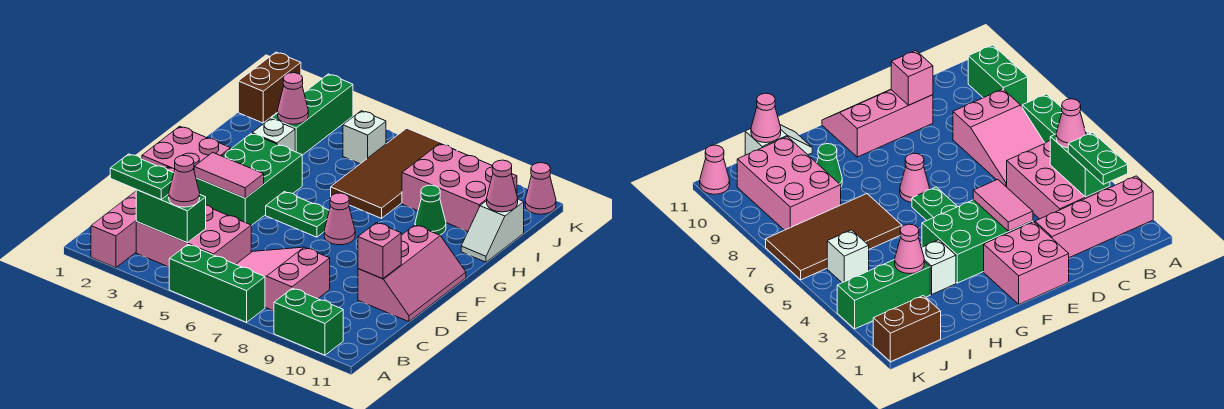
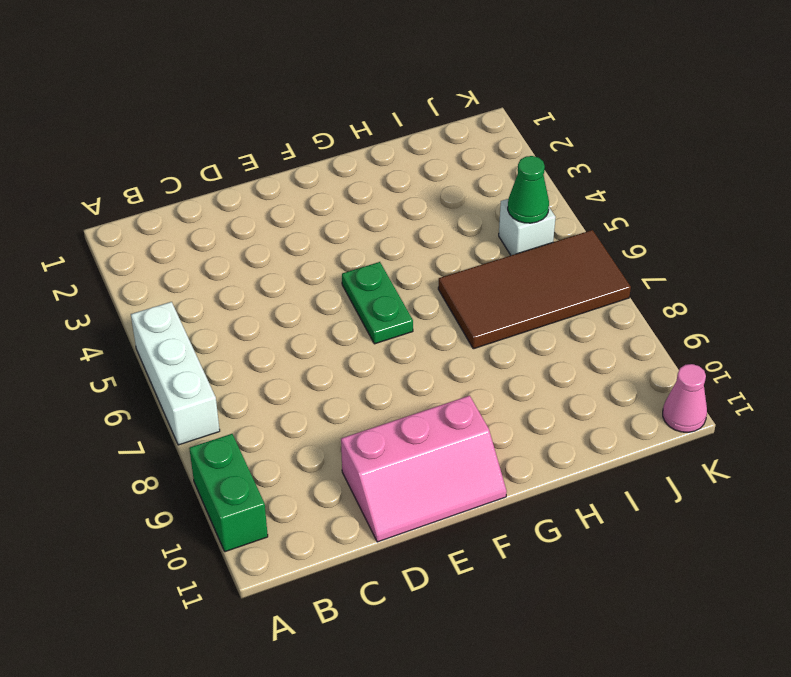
white brick A5:A7 level 1 -> green brick A5:A7 level 1
green cone J5 level 2 -> green cone H9 level 1
none -> pink brick A2:D2 level 1
none -> pink brick B3:C5 level 1
none -> pink slope B6:C8 level 1 top 8

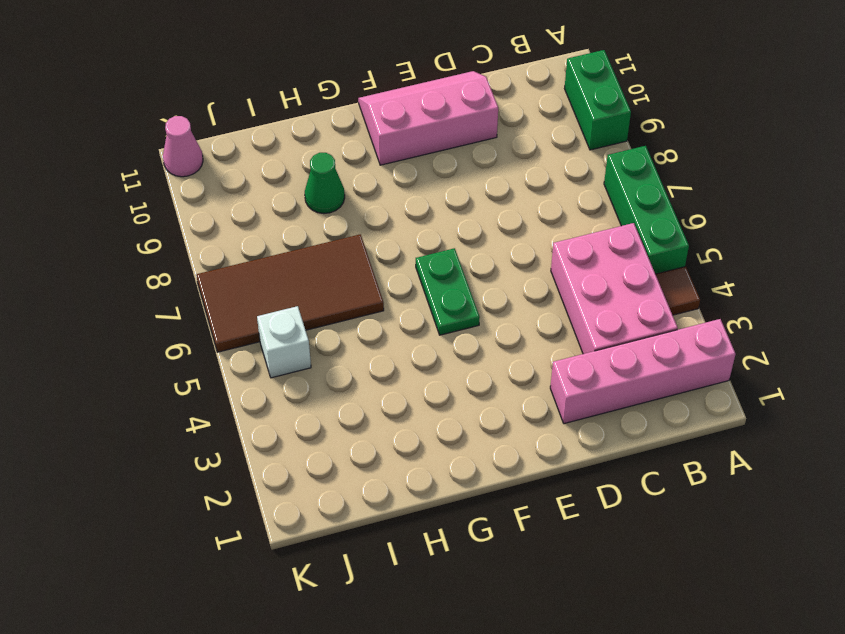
brown tile A4 level 1 -> none
none -> pink slope B6:C8 level 1 top 8
none -> pink brick E1:F2 level 1
none -> green brick E3:G4 level 1

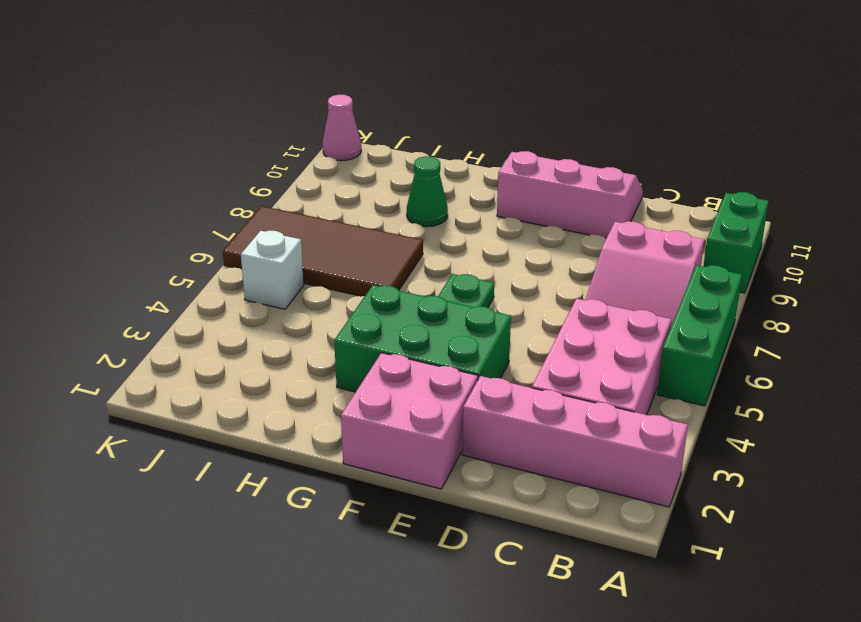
none -> pink cone F7 level 1
none -> white brick H3 level 1
none -> white slope H11:I11 level 1 top I

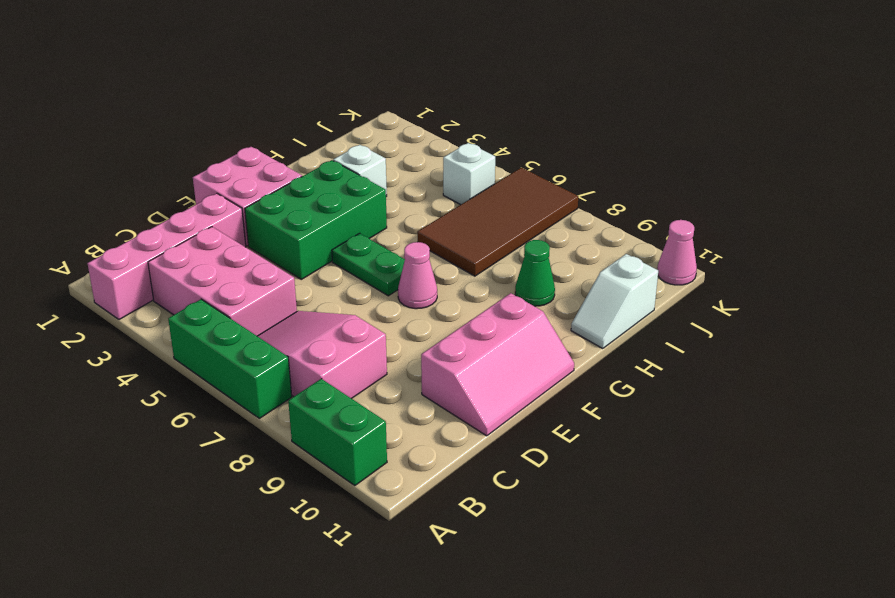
none -> green brick I3:K3 level 1
none -> pink brick I8:J10 level 1
none -> brown brick J1:K1 level 1

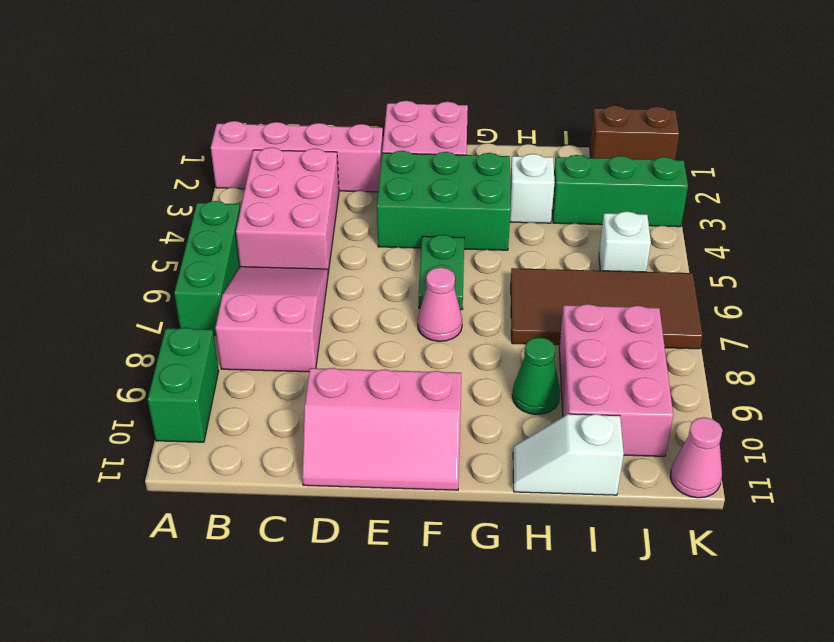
none -> green brick B3:B4 level 2
none -> pink brick D10 level 2
none -> pink tile E3:E4 level 2

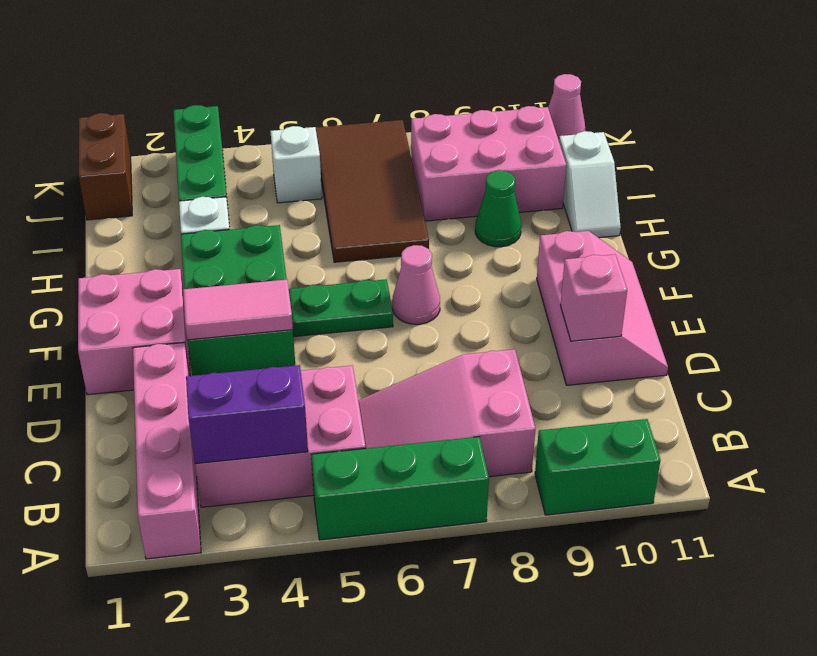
purple brick B3:B4 level 2 -> green brick B3:B4 level 2
none -> pink cone I3 level 2
none -> pink cone I11 level 2
none -> green plate B2:B3 level 3

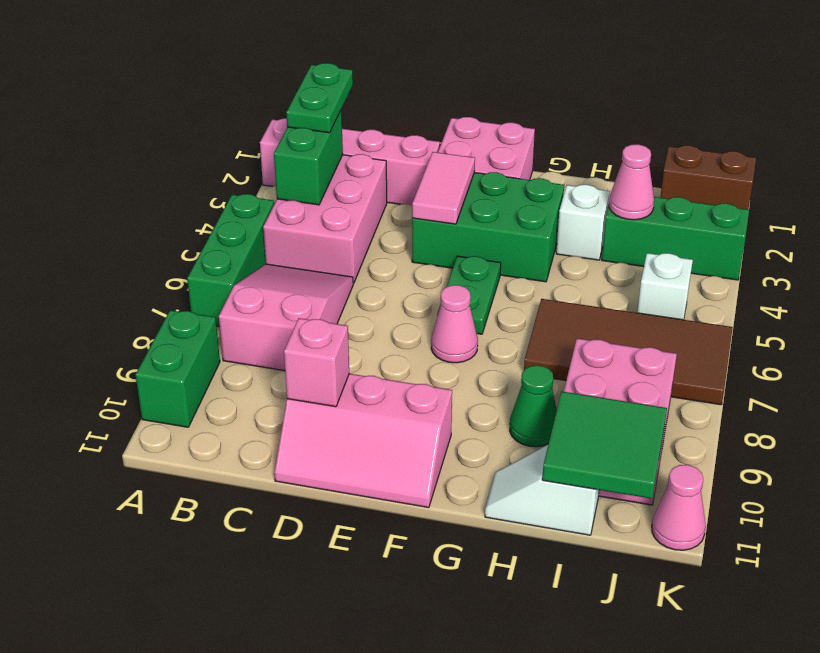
green tile I10:J11 level 2 -> pink cone I11 level 2
none -> pink cone B4 level 3

